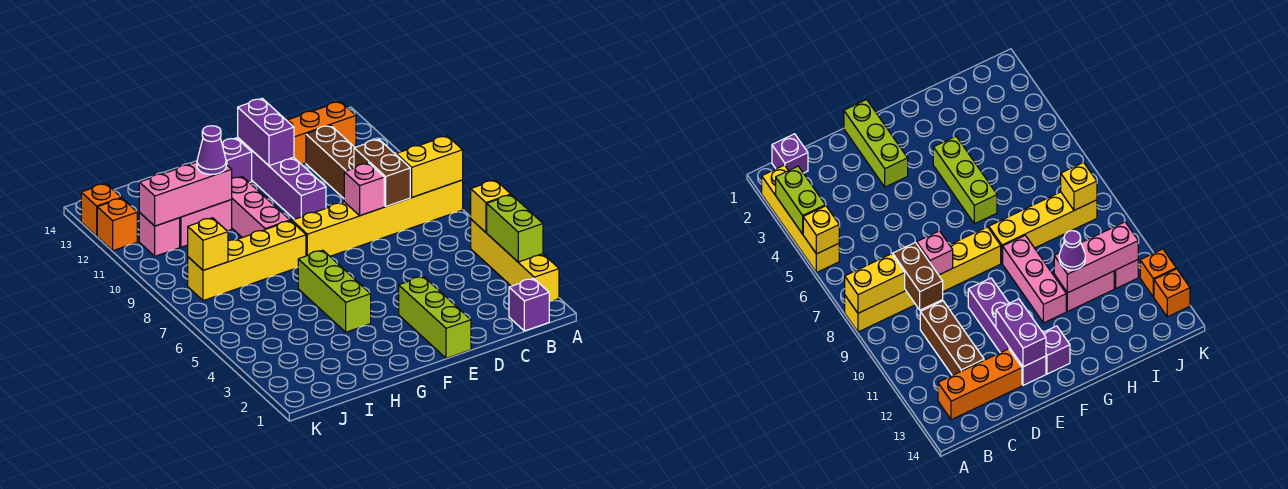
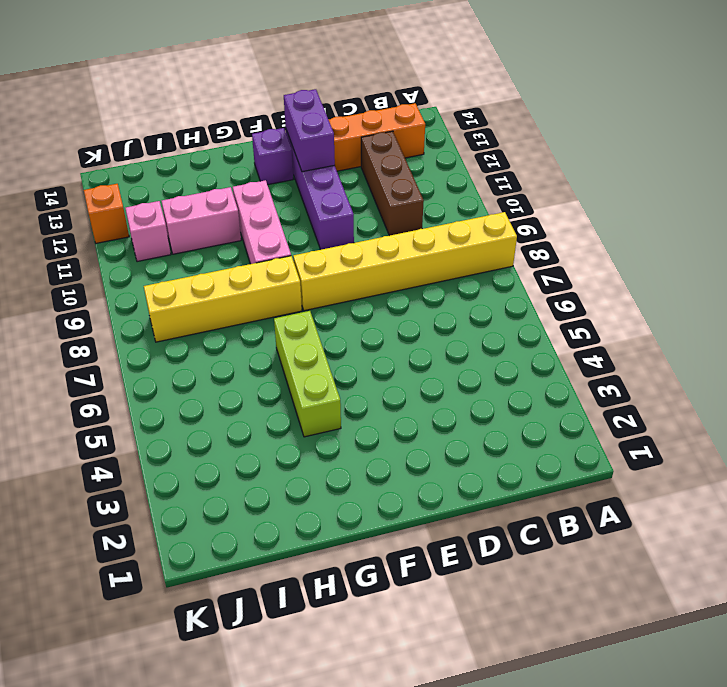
none -> yellow brick A2:A5 level 1
none -> purple brick B1 level 1
none -> lime brick E1:E3 level 1

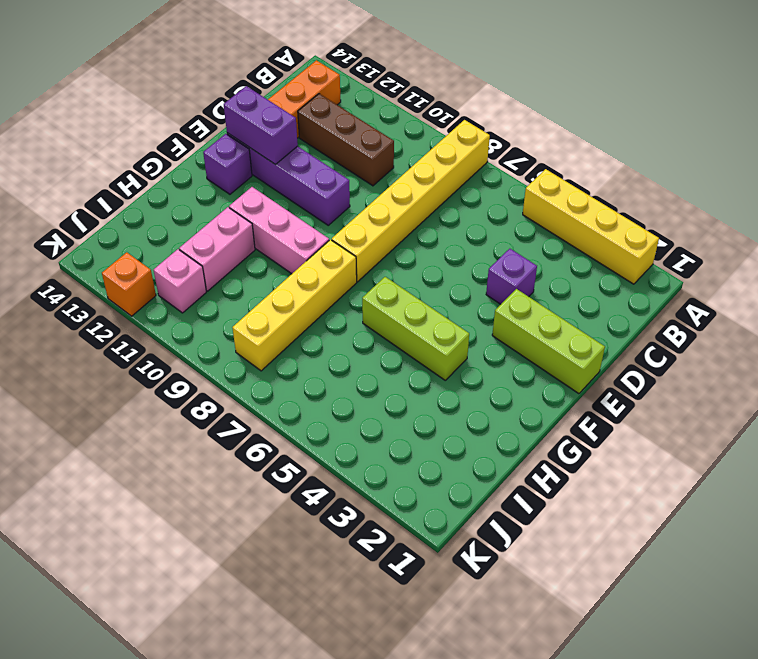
purple brick D4 level 1 -> purple brick B1 level 1
none -> orange brick K13 level 1
none -> lime brick A3:A4 level 2
none -> yellow brick A5 level 2

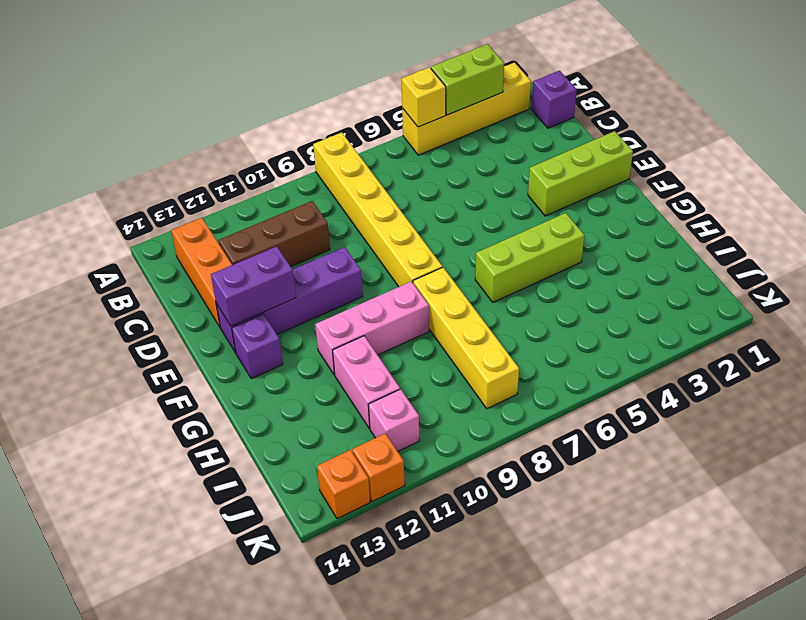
none -> yellow brick A8:B8 level 2
none -> brown brick C8:C9 level 2
none -> pink brick D8 level 2

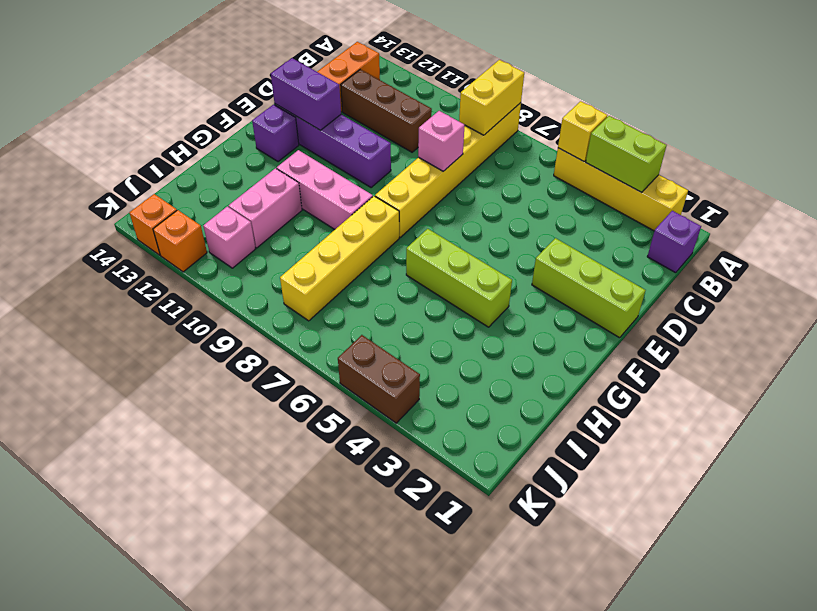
brown brick K4:K5 level 1 -> brown brick C8:C9 level 2
none -> pink brick H11:J11 level 2
none -> yellow brick J8 level 2
none -> purple cone H11 level 3

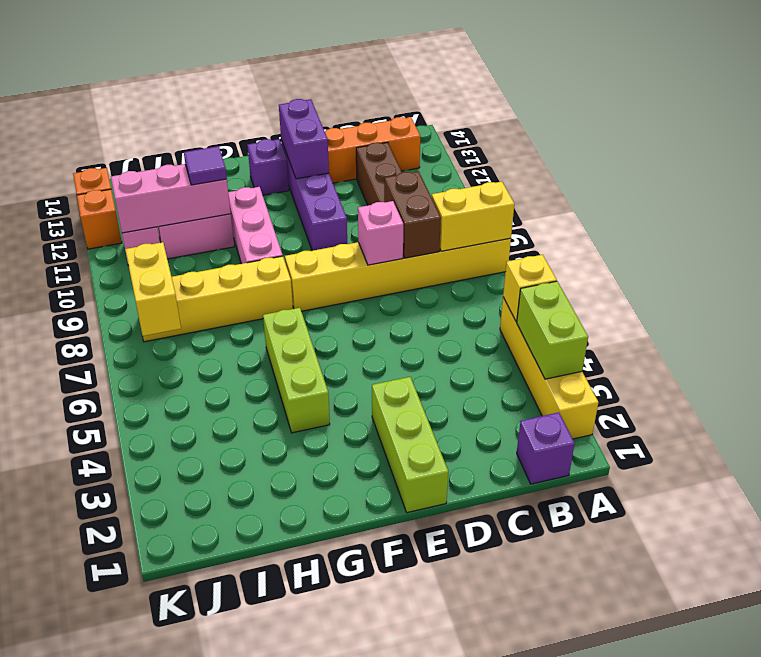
purple tile H11 level 3 -> purple cone H11 level 3
yellow brick J7:J8 level 2 -> yellow brick J8 level 2

